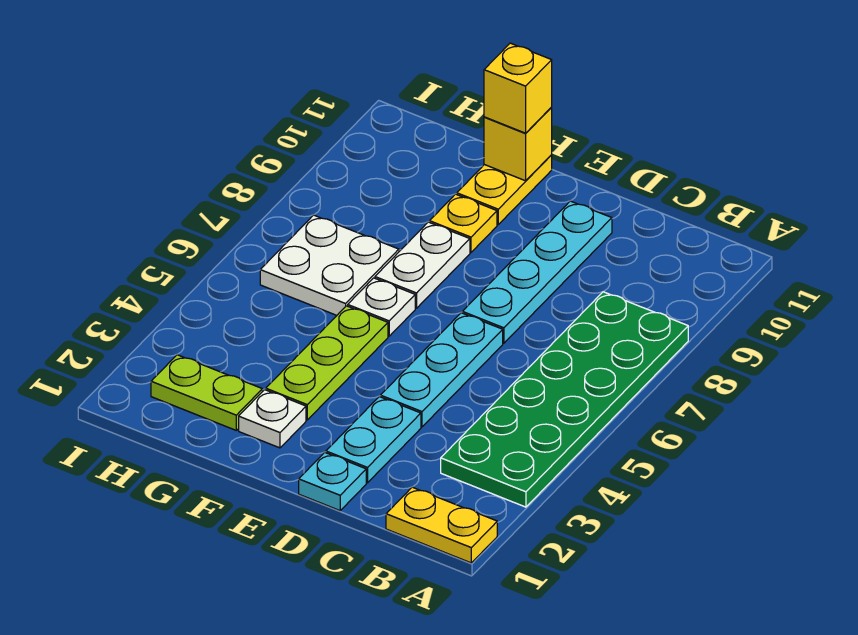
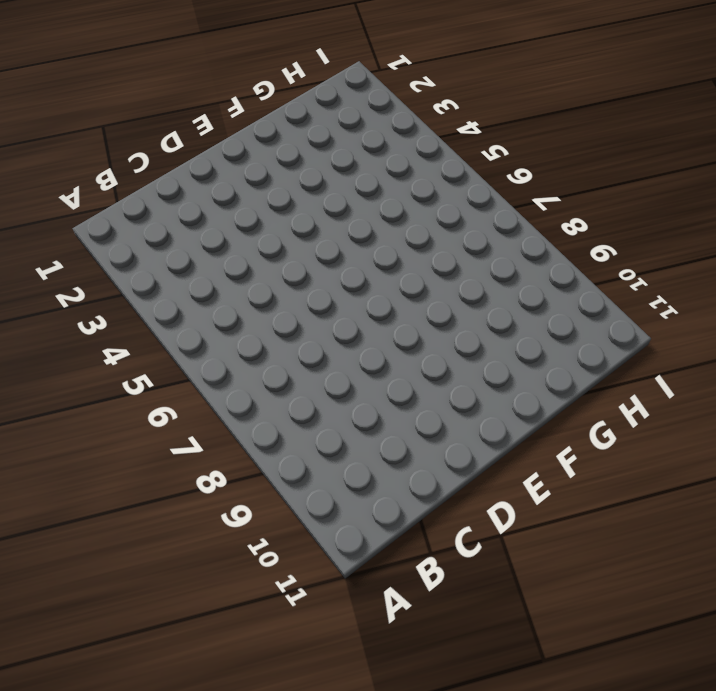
none -> yellow plate A1:B1 level 1
none -> green plate A3:B8 level 1
none -> cyan plate D1 level 1

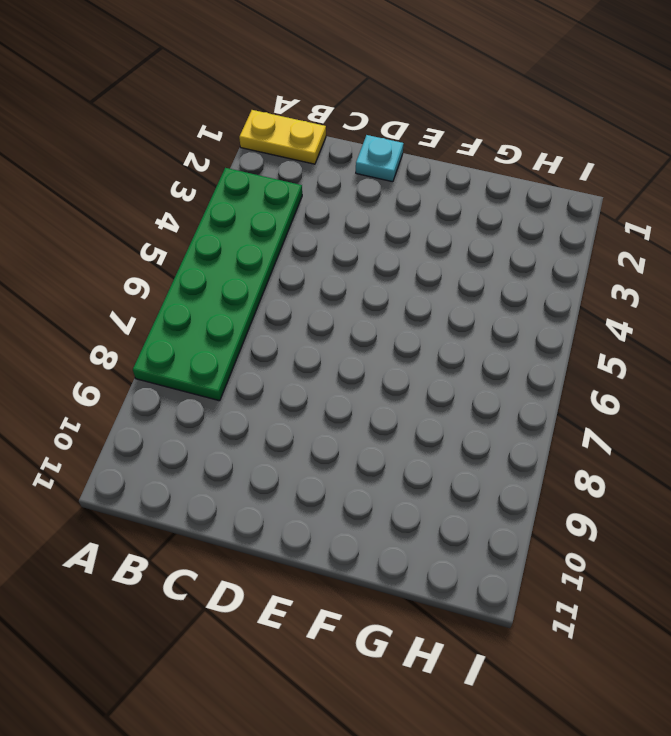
none -> cyan plate D2:D3 level 1
none -> cyan plate D4:D6 level 1
none -> cyan plate D7:D10 level 1

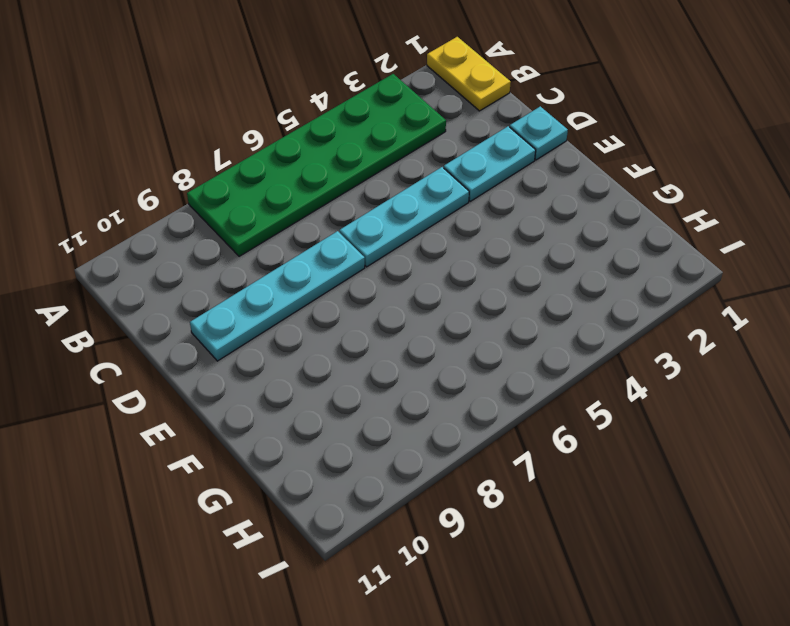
none -> white plate F2 level 1
none -> lime plate F3:F5 level 1
none -> white plate F6 level 1

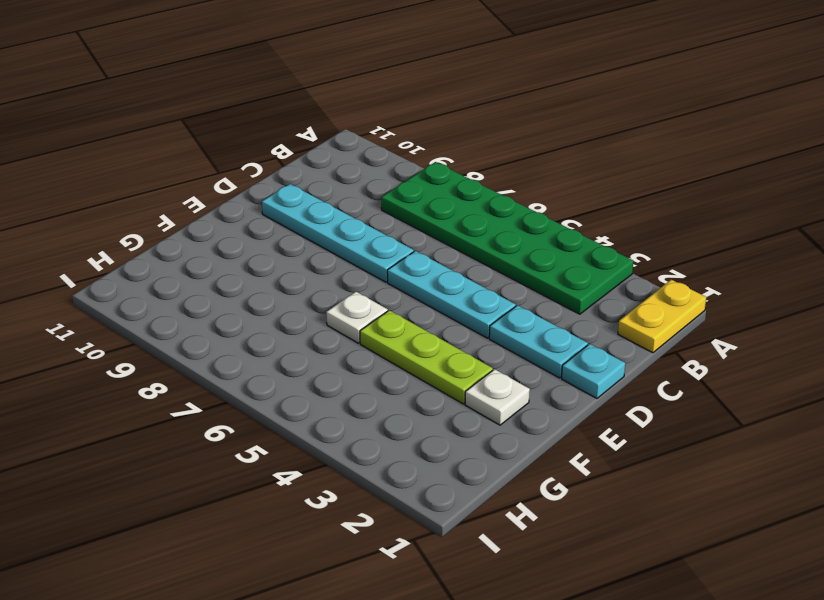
none -> white plate F7:F8 level 1
none -> yellow plate F9 level 1
none -> yellow plate F10:F11 level 1

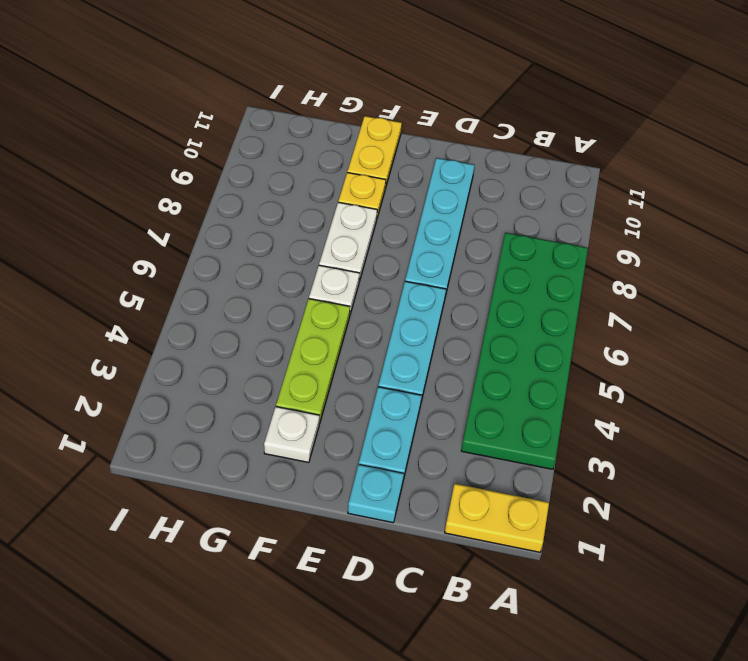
none -> lime plate G2:H2 level 1
none -> white plate G6:H7 level 1
none -> yellow brick F11 level 2

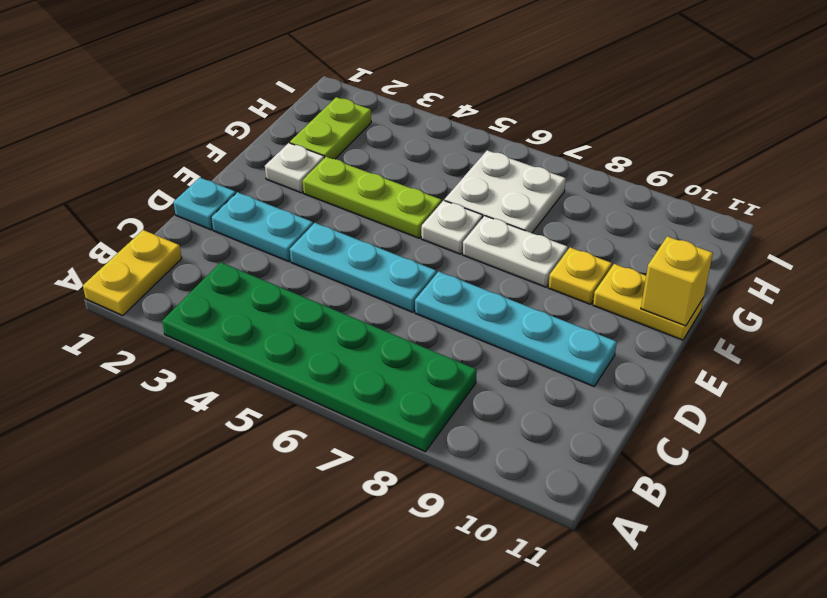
none -> yellow brick F11 level 3

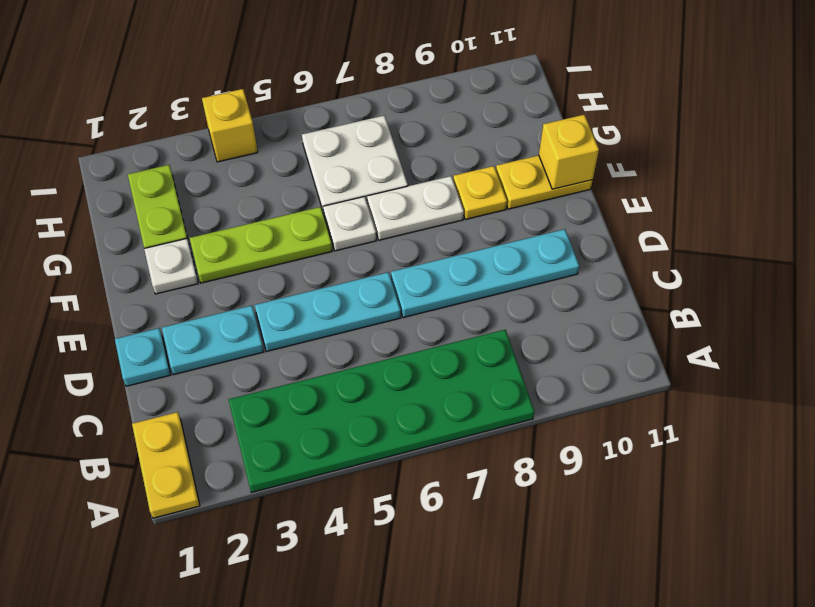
yellow brick I4 level 1 -> yellow brick F11 level 3

